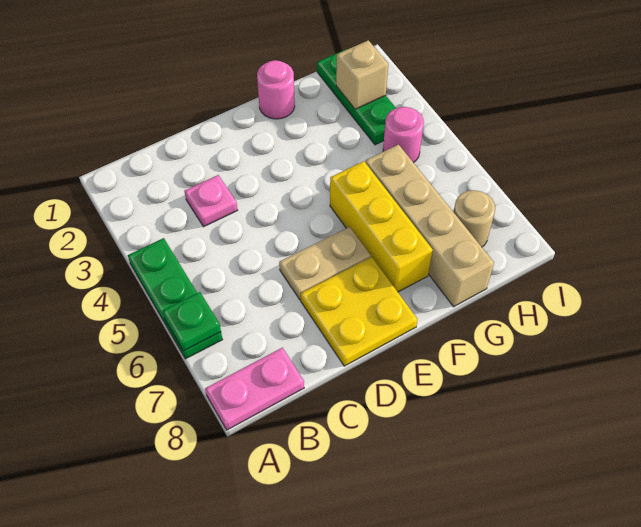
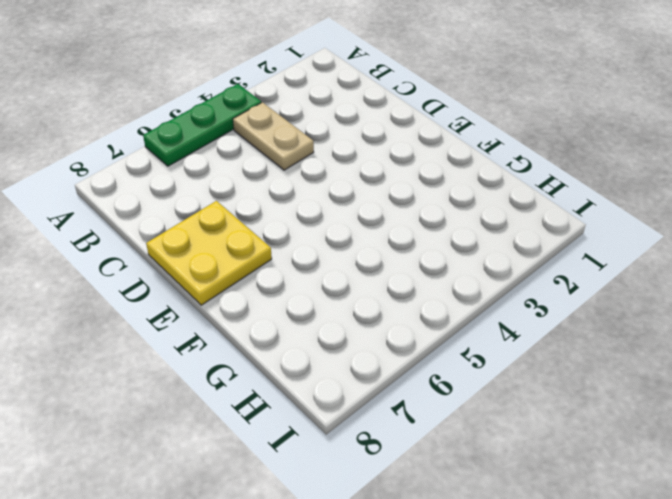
tan plate B4:C4 level 1 -> tan plate D6:E6 level 1
none -> pink plate A8:B8 level 1
none -> pink plate C3 level 1
none -> pink round brick F1 level 1

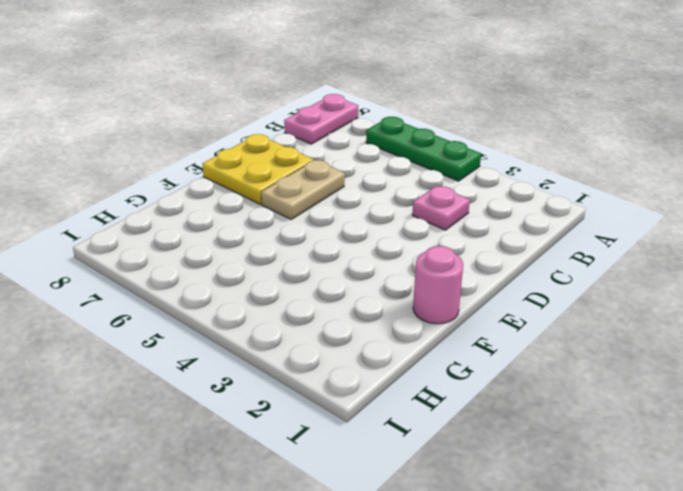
none -> yellow brick F5:F7 level 1
none -> tan brick G5:G8 level 1
none -> green plate H1:H3 level 1

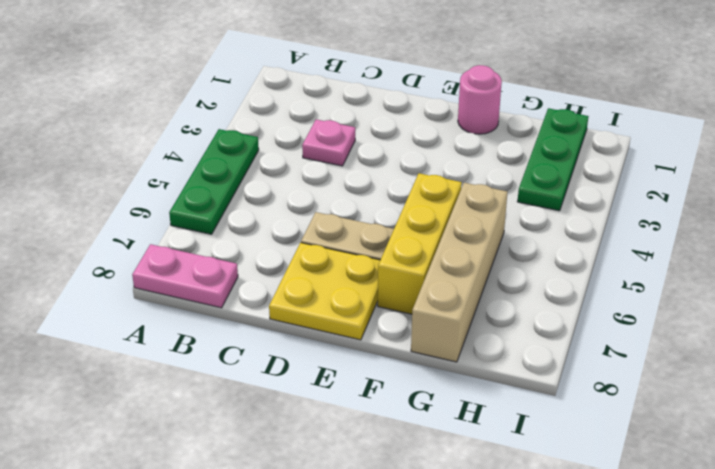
none -> pink round brick H4 level 1
none -> tan round brick H7 level 1
none -> green plate A6 level 2

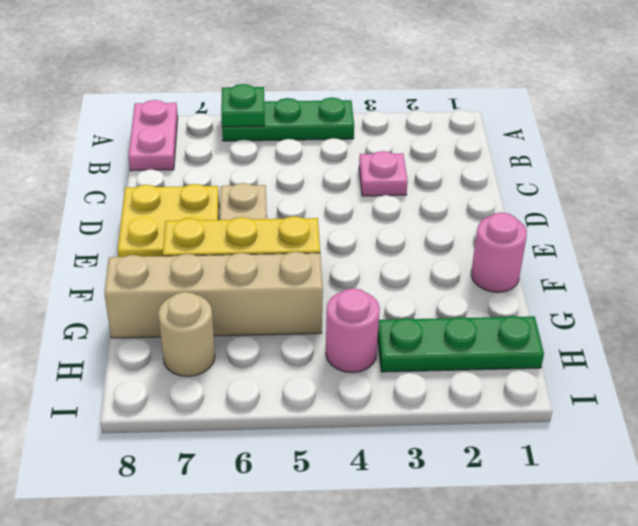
none -> tan brick H2 level 2

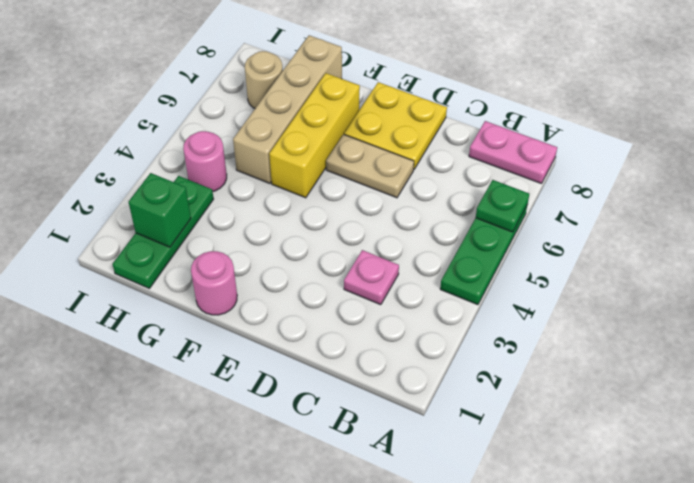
green brick H2 level 2 -> tan brick H2 level 2

